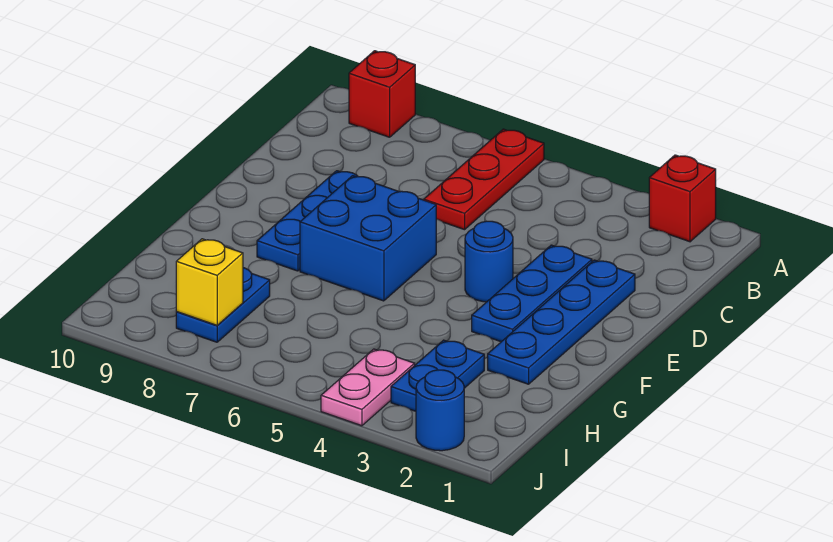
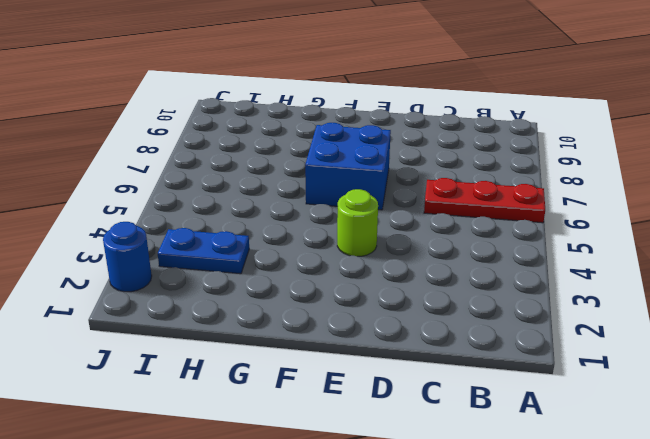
lime round brick E4 level 1 -> blue round brick E4 level 1
none -> red brick A2 level 1
none -> red brick A9 level 1
none -> blue plate D2:G2 level 1

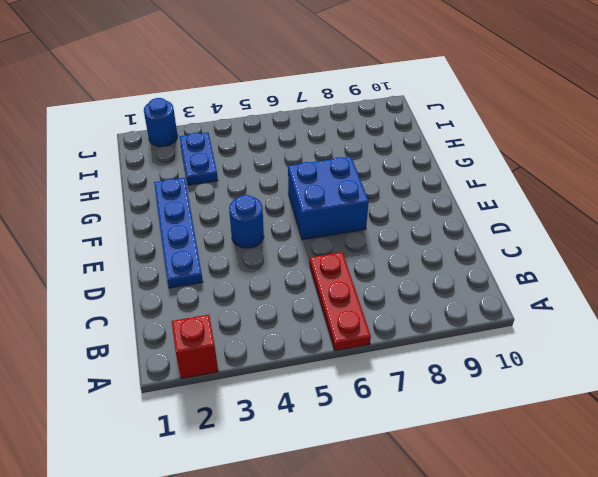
none -> red brick A9 level 1
none -> blue plate D3:F3 level 1
none -> blue plate D8:F8 level 1

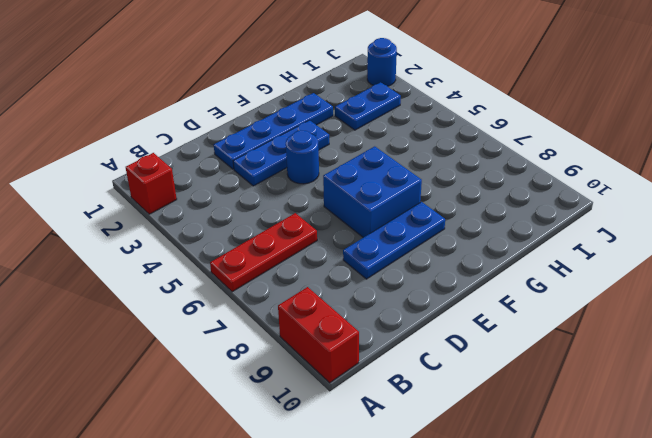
red brick A9:A10 level 1 -> red brick A9 level 1
none -> blue plate H8:I8 level 1
none -> pink plate I4:J4 level 1
none -> yellow brick I8 level 2

